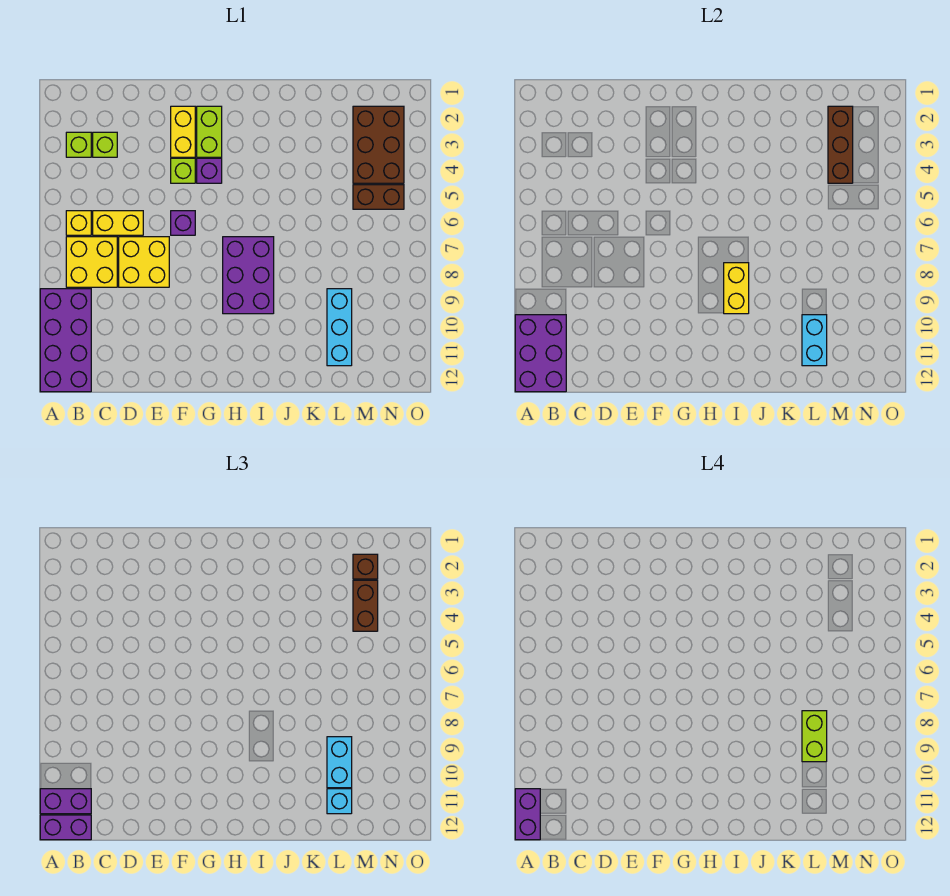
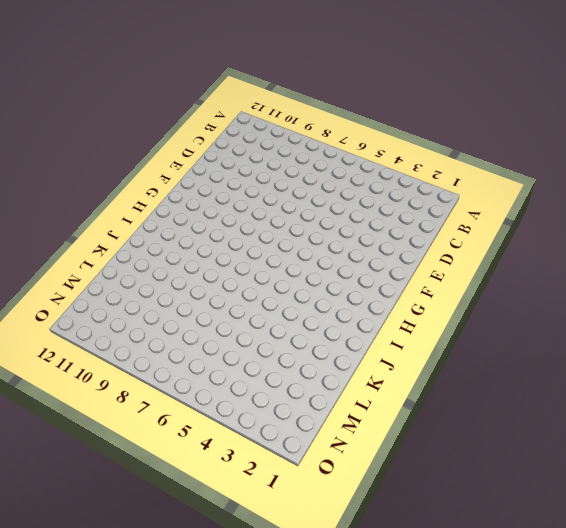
none -> purple brick A9:B12 level 1
none -> lime brick B3 level 1
none -> yellow brick B6 level 1

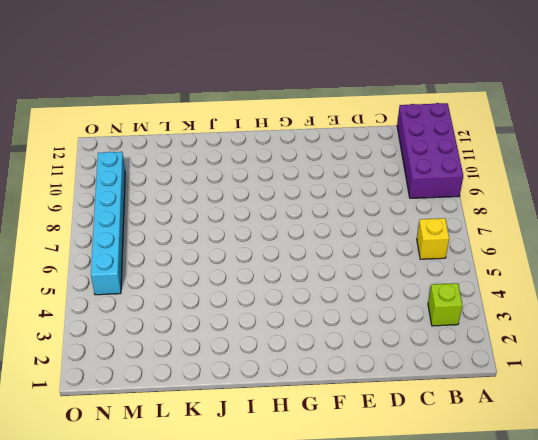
cyan brick N5:N10 level 1 -> brown brick M5:N5 level 1
none -> yellow brick B7:C8 level 1
none -> lime brick C3 level 1
none -> yellow brick C6:D6 level 1

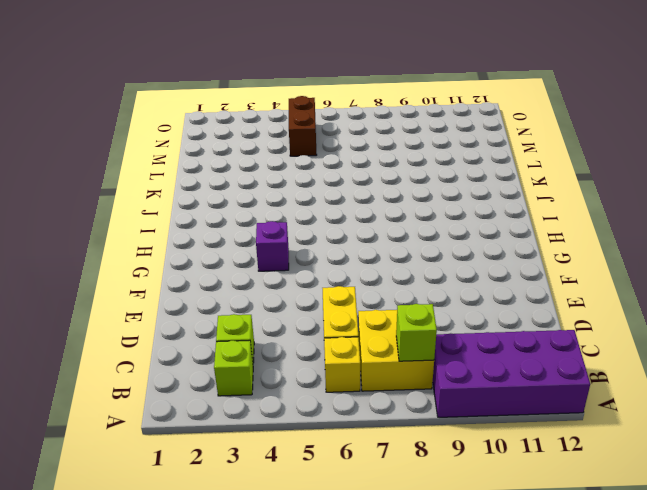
lime brick B8 level 2 -> lime brick F4 level 1
none -> yellow brick D7:E8 level 1
none -> yellow brick F2:F3 level 1
none -> purple brick F6 level 1

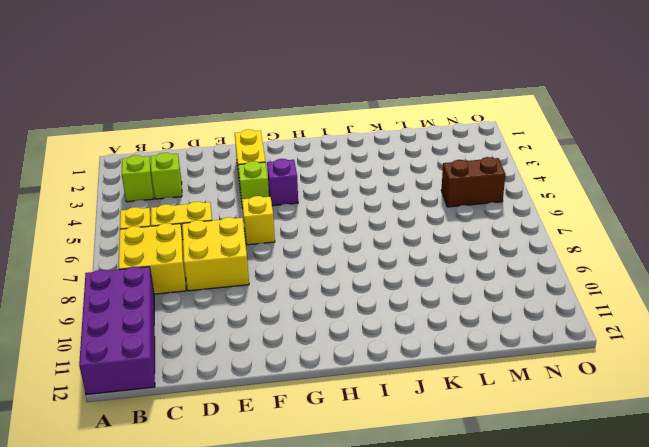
yellow brick F6 level 1 -> purple brick F6 level 1
none -> lime brick G2:G3 level 1
none -> purple brick H7:I9 level 1
none -> cyan brick L9:L11 level 1

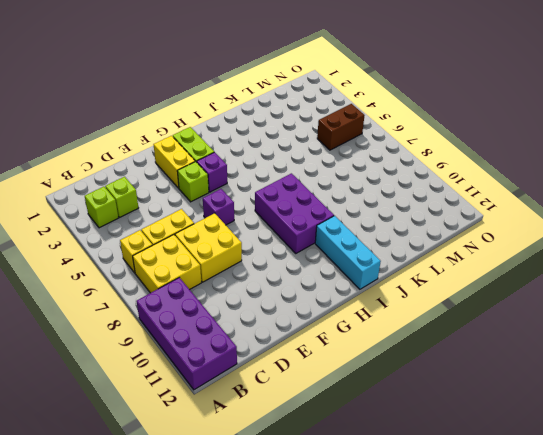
cyan brick I10:I12 level 1 -> cyan brick L9:L11 level 1
none -> brown brick M2:N4 level 1
none -> purple brick A10:B12 level 2
none -> yellow brick I8:I9 level 2

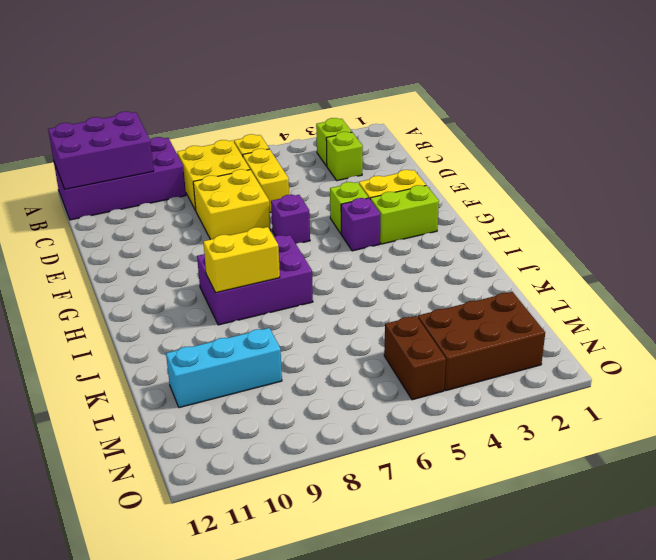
none -> cyan brick L10:L11 level 2
none -> brown brick M2:M4 level 2
none -> purple brick A11:B11 level 3

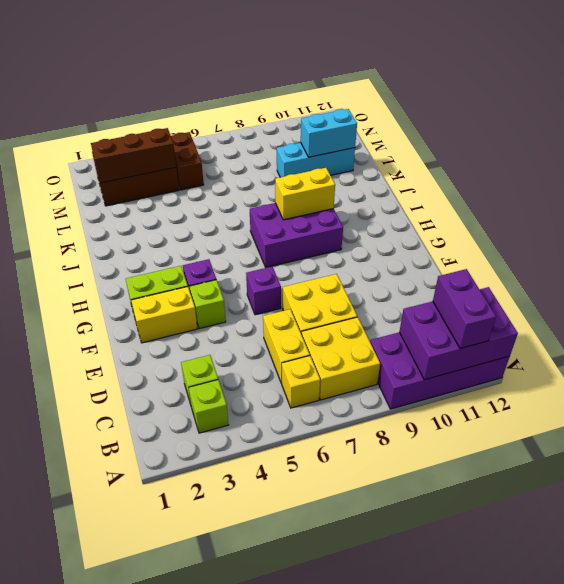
none -> purple brick A12:B12 level 3
none -> cyan brick L9:L10 level 3
none -> cyan brick L11 level 3

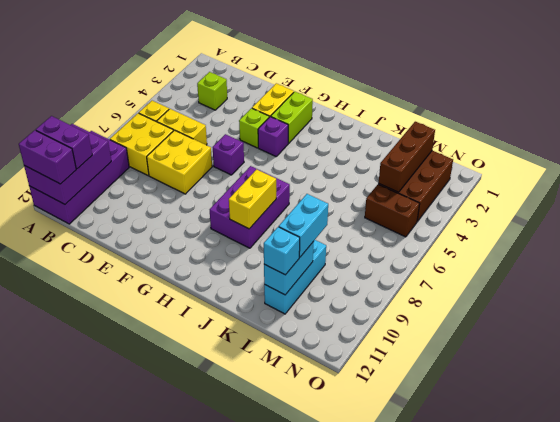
none -> lime brick B3 level 1
none -> brown brick M2 level 3
none -> brown brick M3:M4 level 3

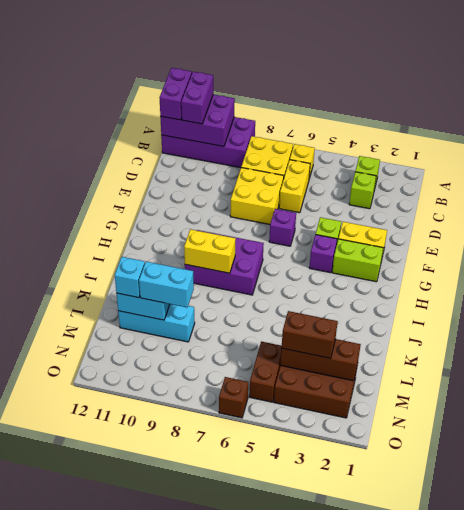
brown brick O6 level 1 -> brown brick M2 level 3
none -> purple brick A11:A12 level 4
none -> lime brick L8:L9 level 4

